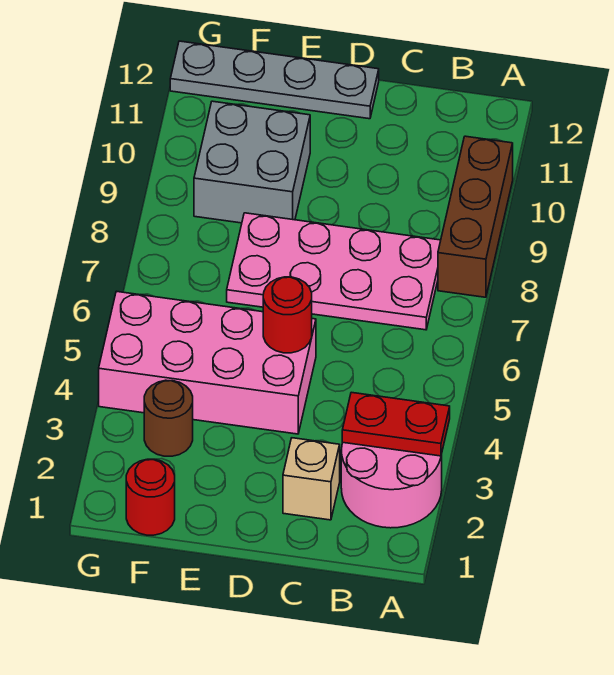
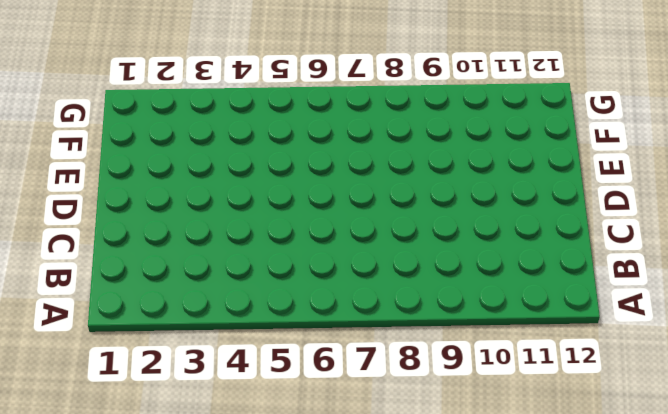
none -> pink round brick A2:B3 level 1
none -> brown brick A8:A10 level 1

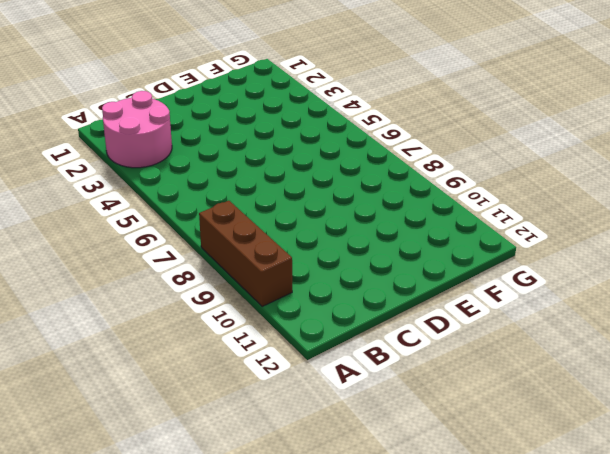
none -> pink plate B7:E8 level 1
none -> tan brick C2 level 1

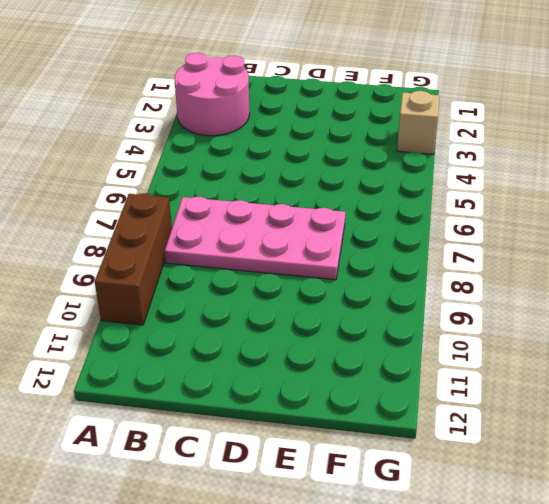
tan brick G3 level 1 -> tan brick C2 level 1
none -> pink brick D4:G5 level 1
none -> grey plate D12:G12 level 1

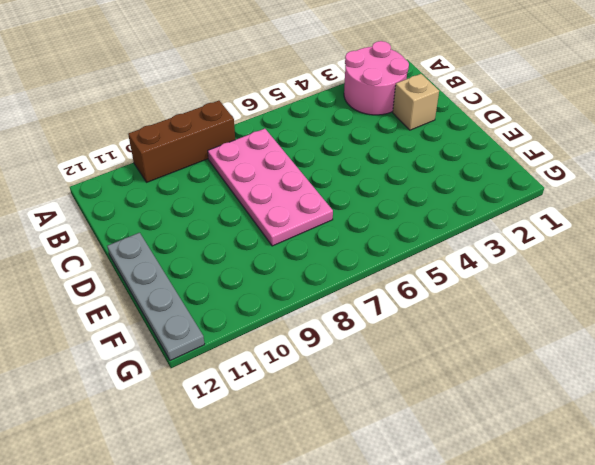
none -> pink brick D4:G5 level 1
none -> grey brick E9:F10 level 1

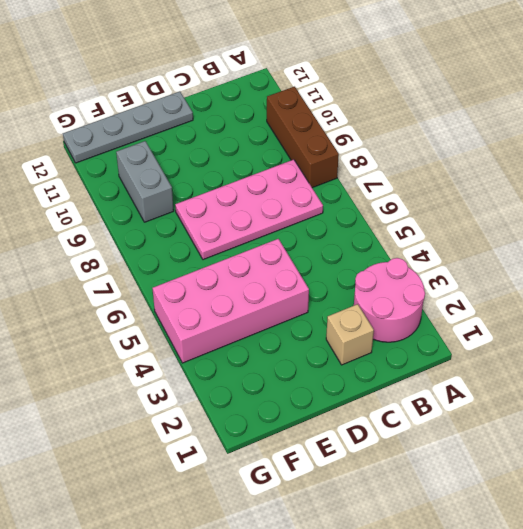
grey brick F9:F10 level 1 -> grey brick E9:F10 level 1
none -> red round brick F1 level 1
none -> brown round brick F3 level 1

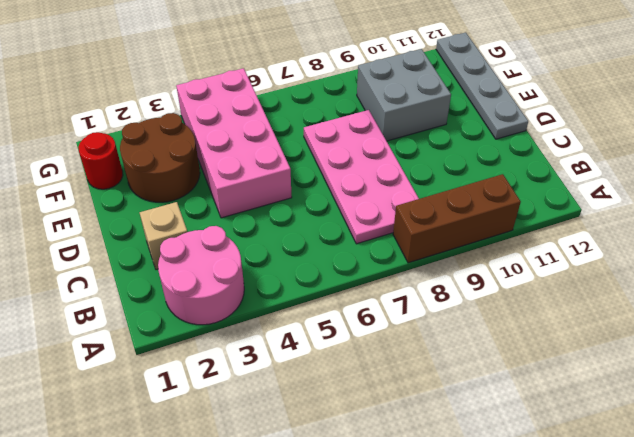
brown round brick E2:F3 level 1 -> brown round brick F3 level 1
none -> red plate A3:B3 level 2
none -> red round brick D5 level 2

